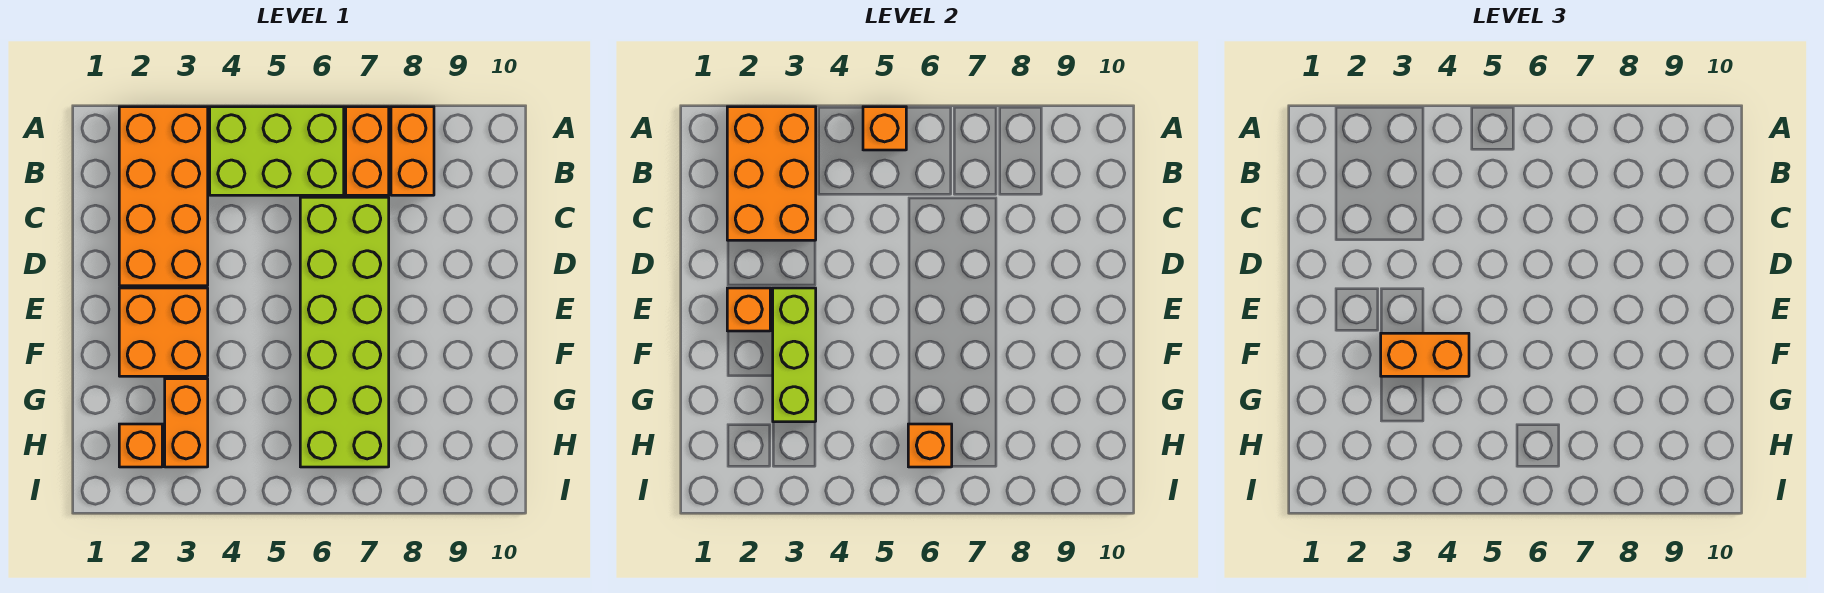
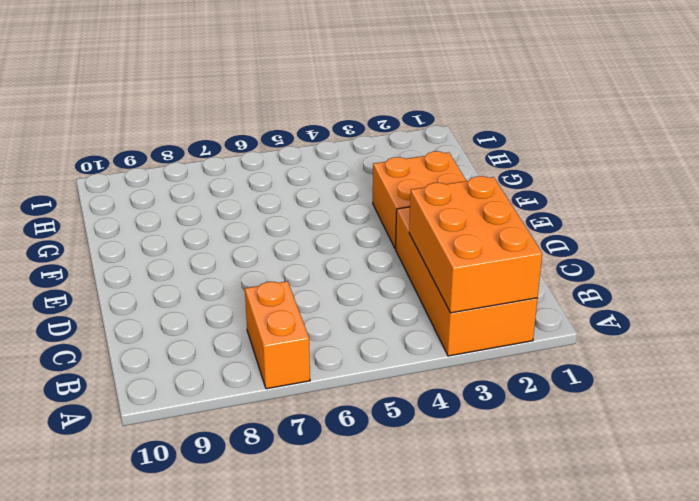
none -> lime brick A4:B6 level 1
none -> orange brick A8:B8 level 1
none -> lime brick C6:H7 level 1

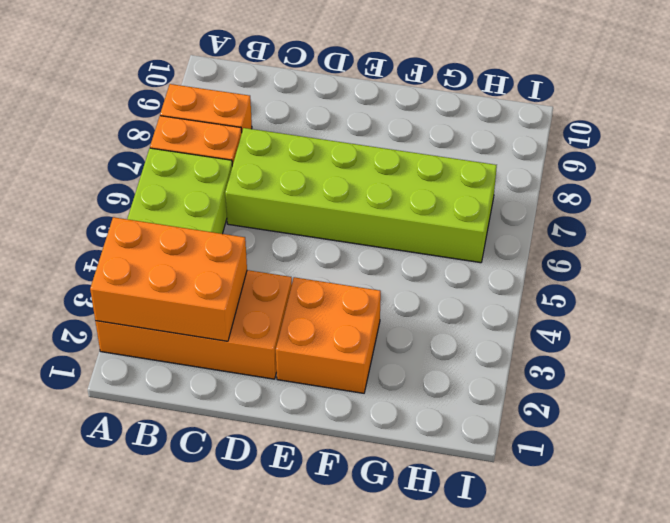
none -> orange brick G3:H3 level 1
none -> orange brick H2 level 1
none -> orange brick A5 level 2

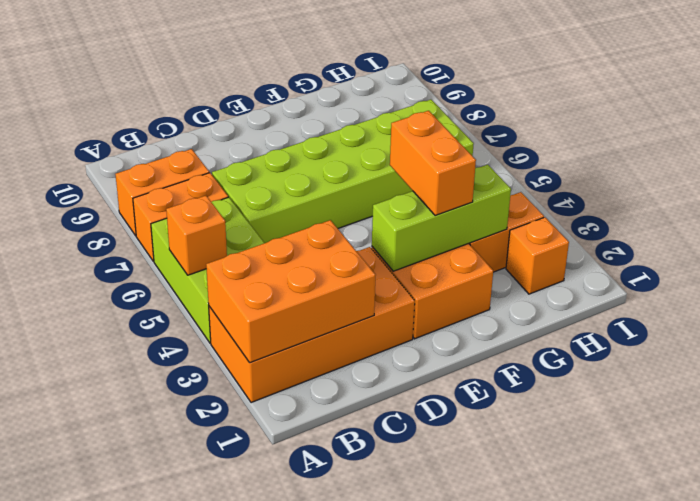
none -> orange brick E2 level 2
none -> orange brick H6 level 2

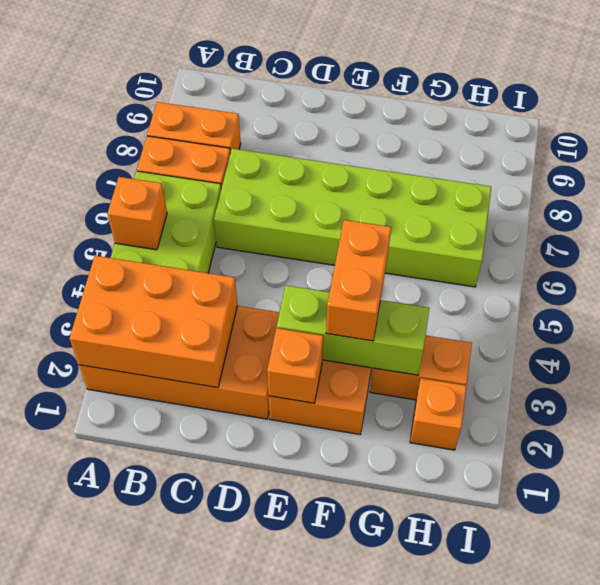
none -> orange brick H6 level 2

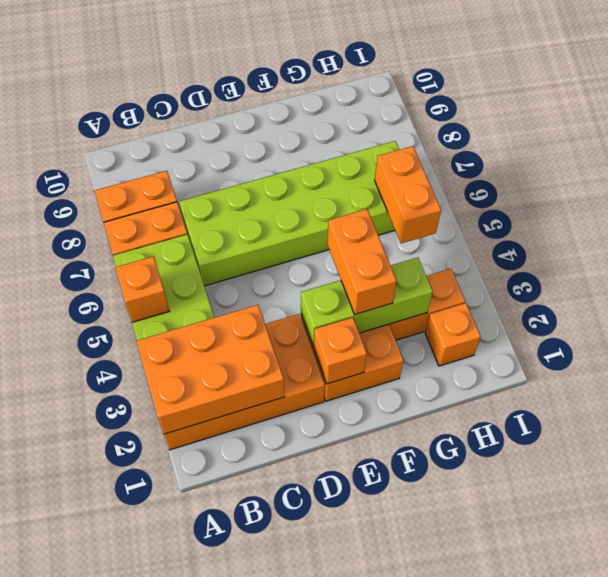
orange brick H5:H6 level 2 -> orange brick H6 level 2

